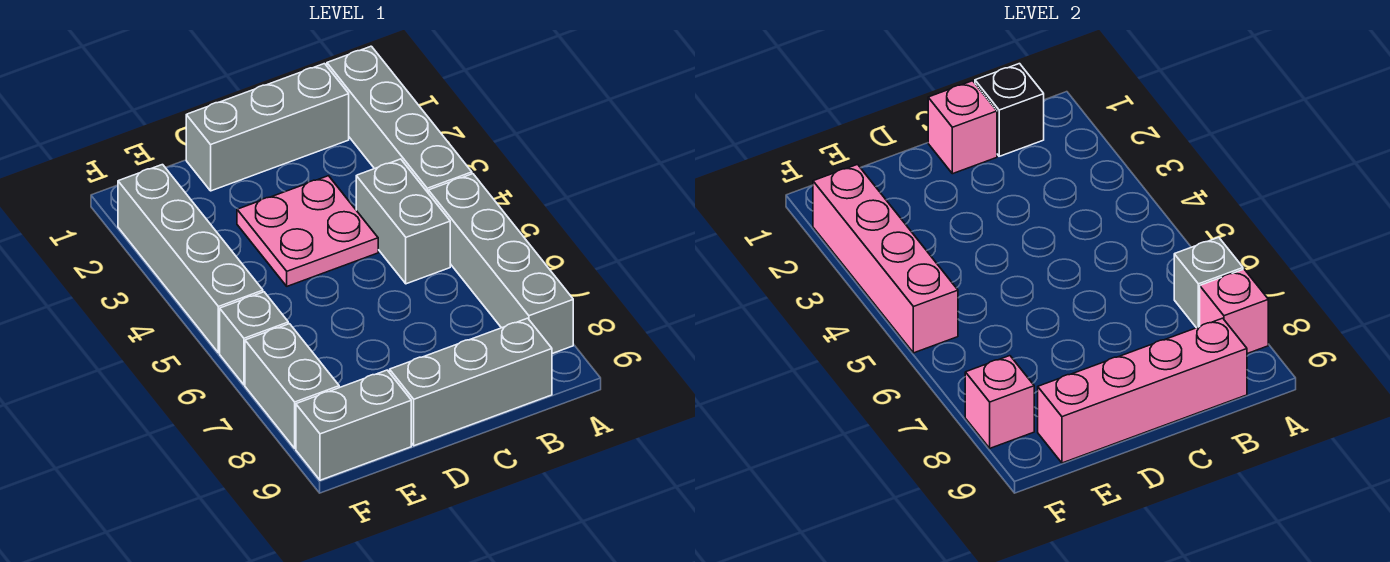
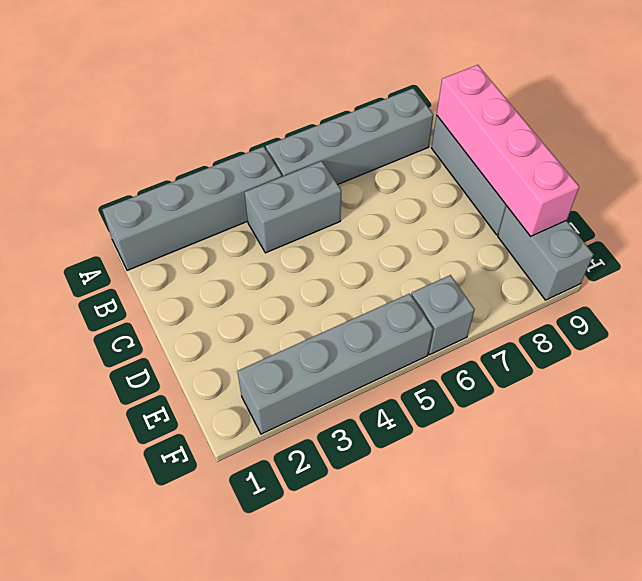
none -> grey brick B1:D1 level 1
none -> pink plate C3:D4 level 1
none -> grey brick F7:F8 level 1

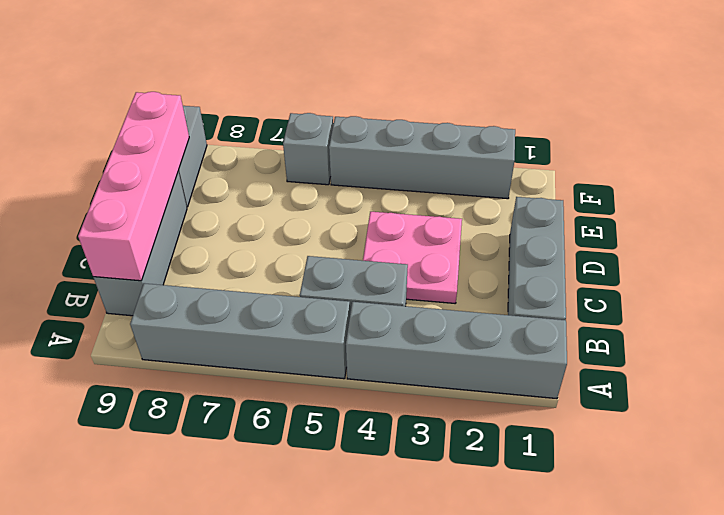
none -> grey brick F7:F8 level 1
none -> grey brick A7 level 2
none -> pink brick A8 level 2

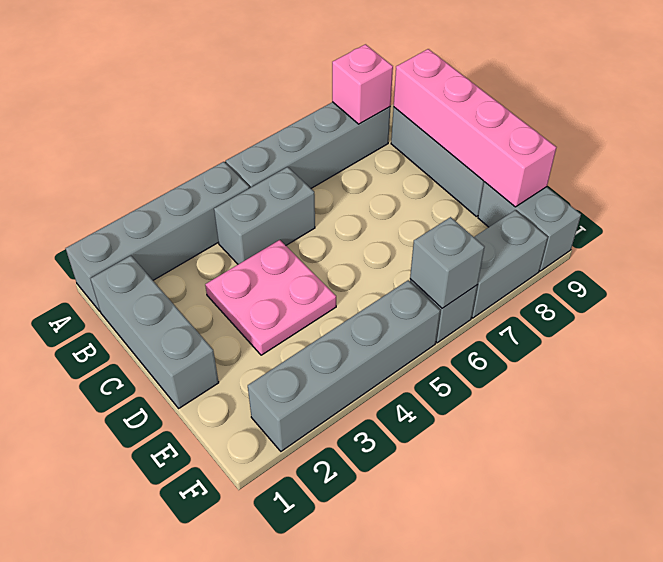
grey brick F6 level 2 -> grey brick A7 level 2
none -> black brick B1 level 2
none -> pink brick C1 level 2
none -> pink brick F2:F5 level 2

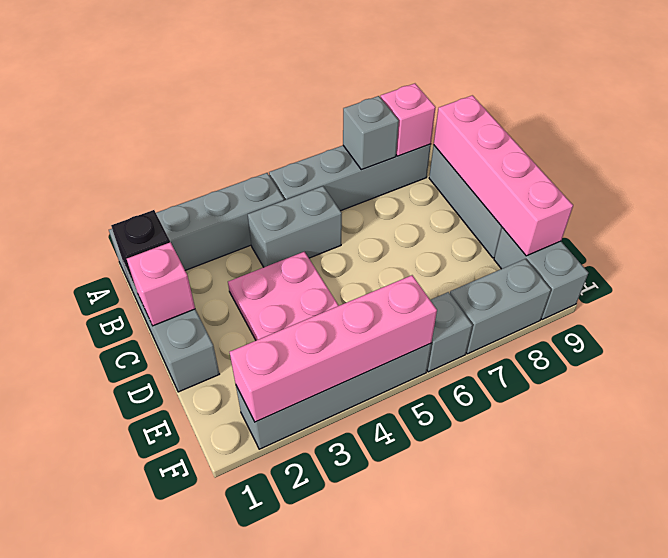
none -> pink brick F8 level 2

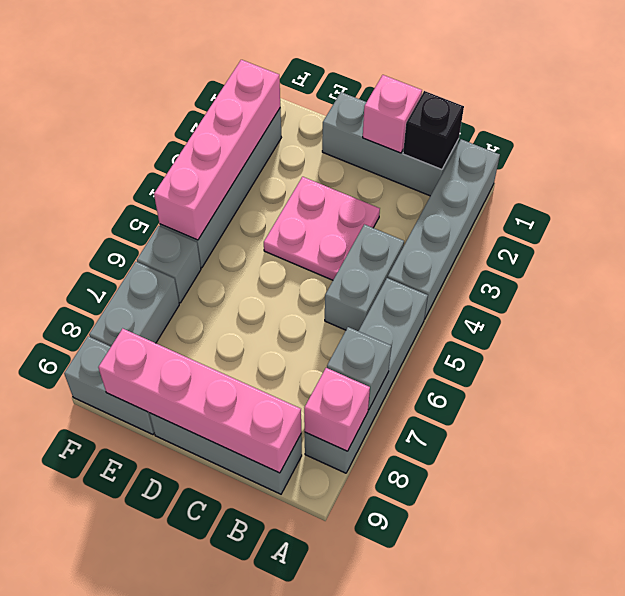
none -> pink brick F8 level 2

